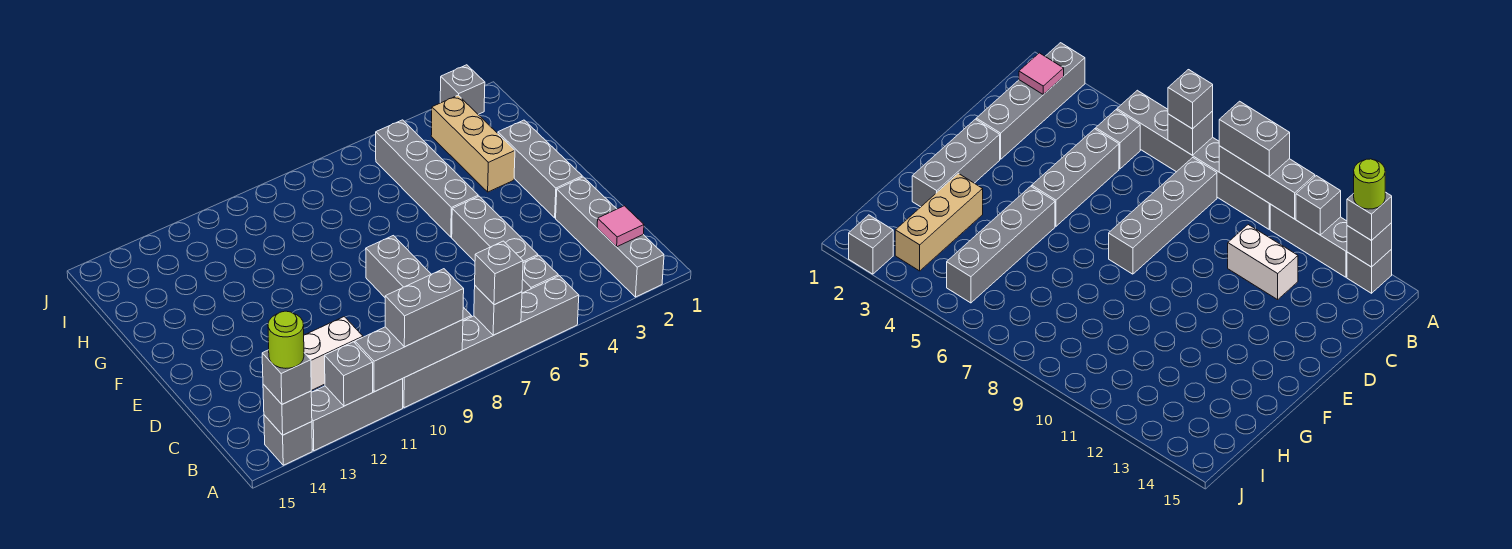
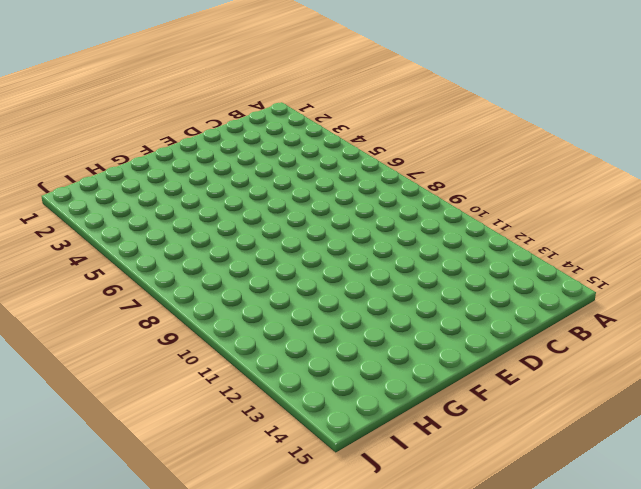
none -> grey brick A2:D2 level 1
none -> grey brick A5:A10 level 1
none -> grey brick A11:A13 level 1

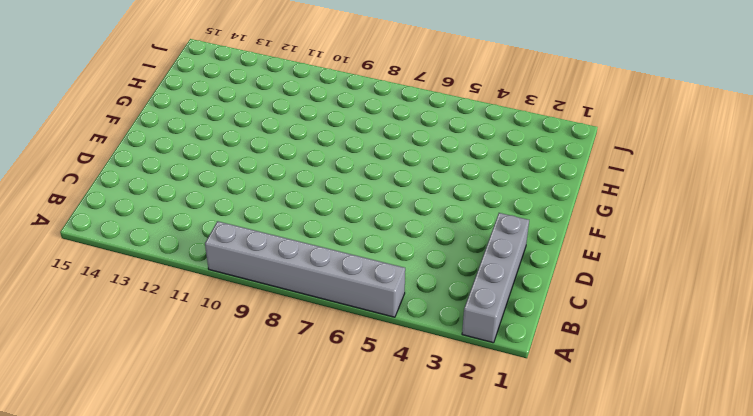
none -> grey brick A11:A13 level 1
none -> grey brick A14 level 1
none -> grey brick B5 level 1

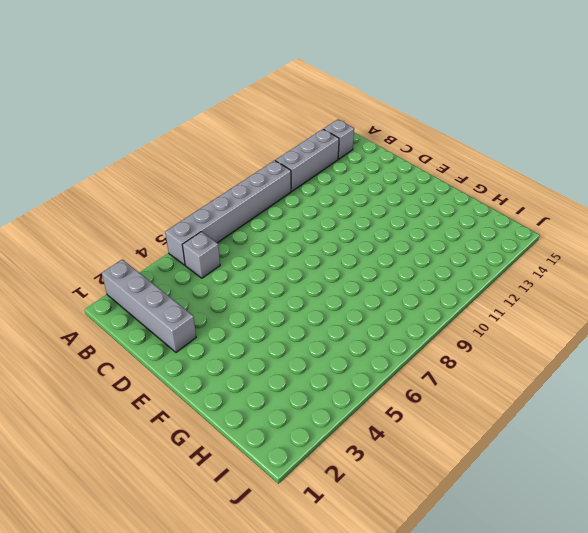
none -> grey brick B8:E8 level 1
none -> grey brick C5:E5 level 1
none -> white brick C11:C12 level 1

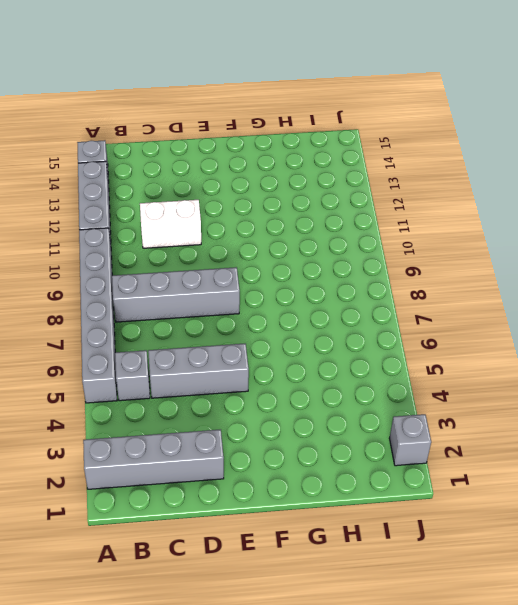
white brick C11:D11 level 1 -> white brick C11:C12 level 1
none -> grey brick E2:G2 level 1
none -> grey brick F5:I5 level 1
none -> tan brick G3:I3 level 1

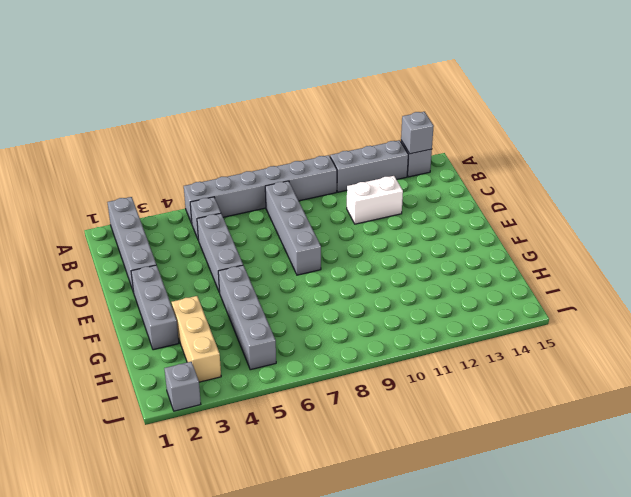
none -> grey brick A7 level 2
none -> grey brick A9:A11 level 2
none -> grey brick A12 level 2

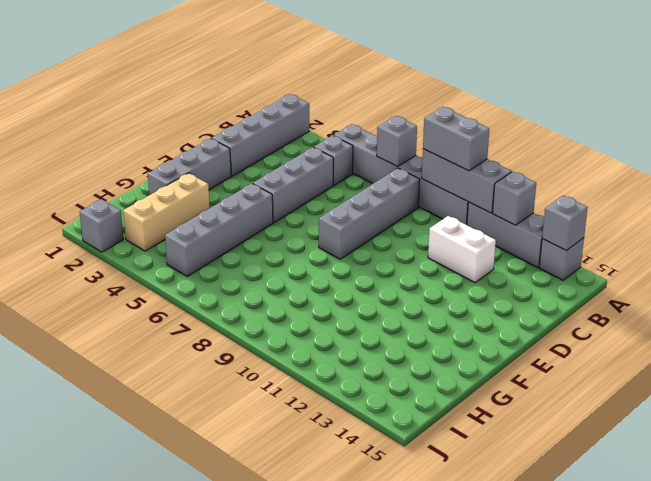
none -> pink tile B2 level 2
none -> grey brick A7 level 3
none -> grey brick A14 level 3

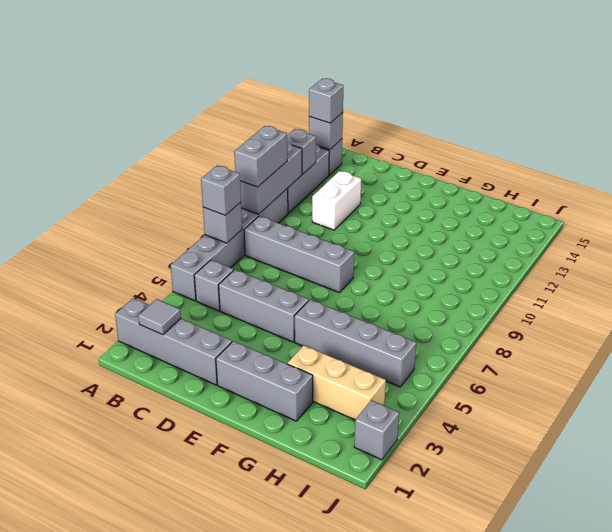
grey tile B2 level 2 -> pink tile B2 level 2
none -> lime round brick A14 level 4

